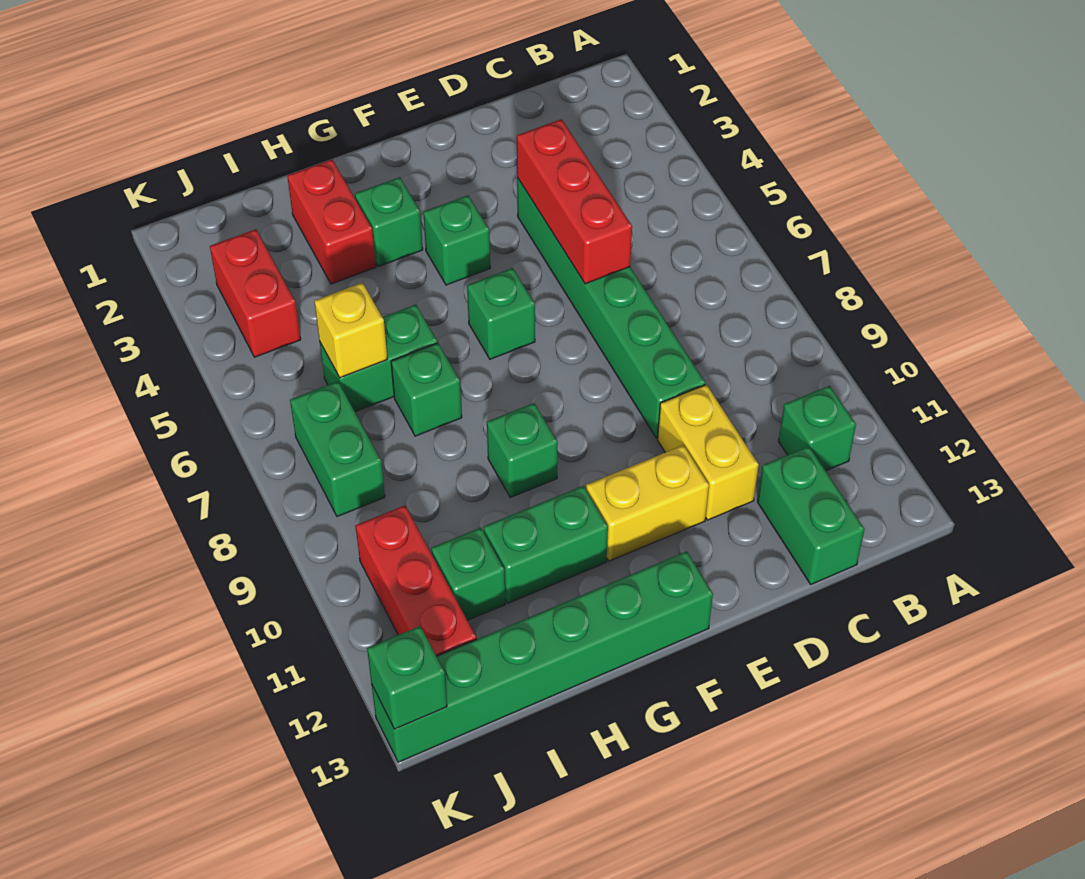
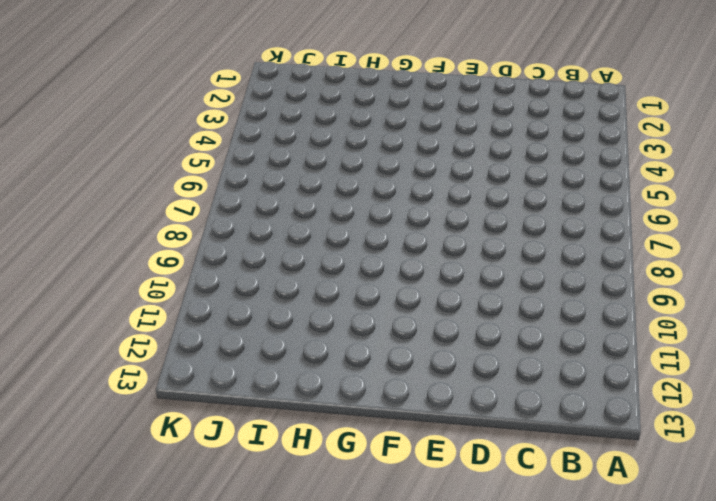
none -> green brick B11 level 1
none -> green brick C12:C13 level 1
none -> green brick D4:D9 level 1

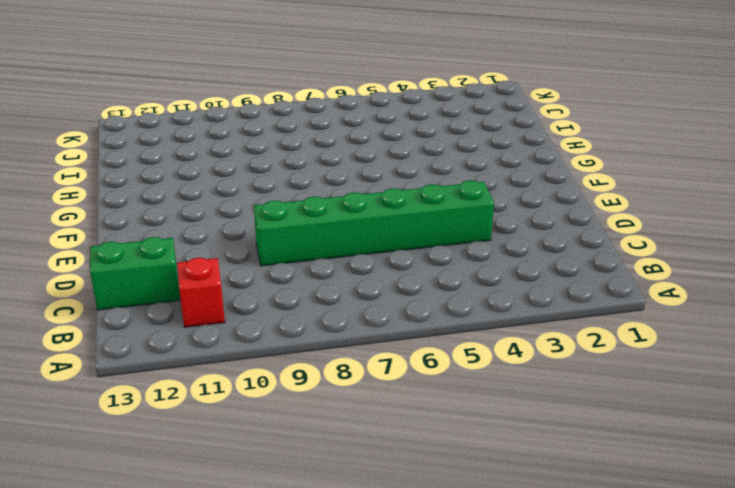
red brick B11 level 1 -> green brick B11 level 1
none -> yellow brick D10:D11 level 1
none -> yellow brick E11:F11 level 1
none -> green brick F4 level 1

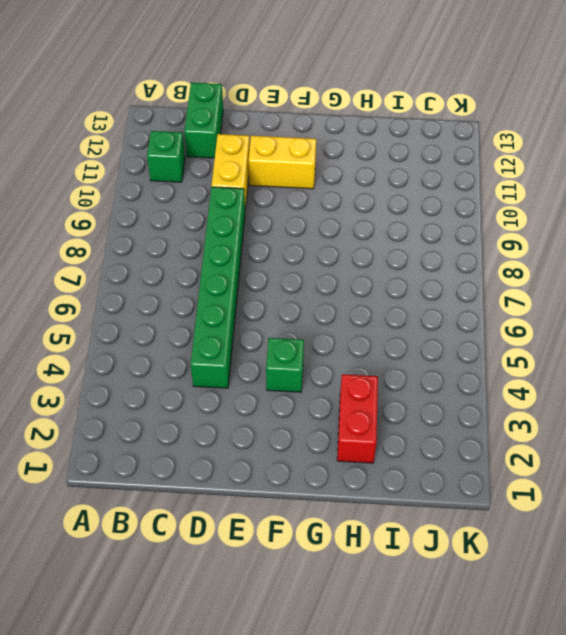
none -> green brick F6 level 1
none -> green brick F13:K13 level 1
none -> green brick G3 level 1

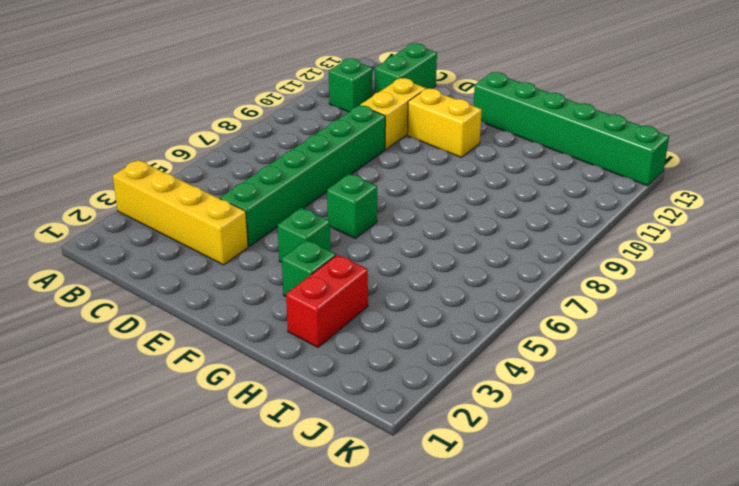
yellow brick A3:D3 level 1 -> none
none -> green brick G9 level 1
none -> green brick G11:H11 level 1
none -> green brick H6:I6 level 1

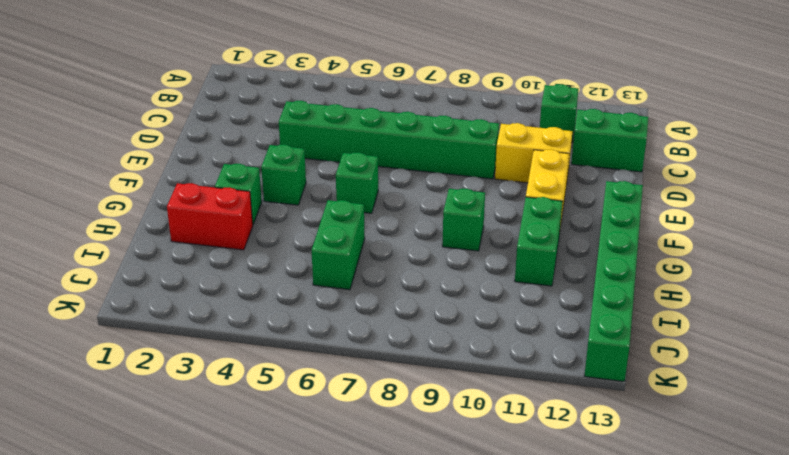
none -> green brick H7 level 1
none -> green brick I11 level 1
none -> red brick J3:J4 level 1

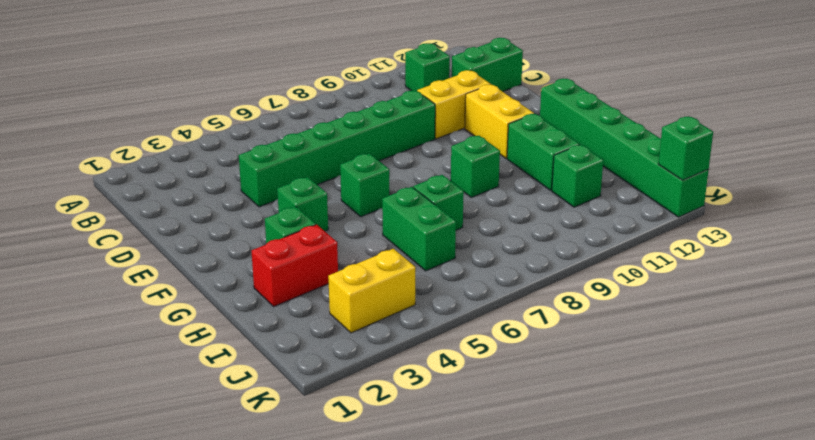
yellow brick J3:J4 level 1 -> red brick J3:J4 level 1
none -> green brick J7:J8 level 1
none -> red brick J10:J12 level 1
none -> red brick D4:D6 level 2

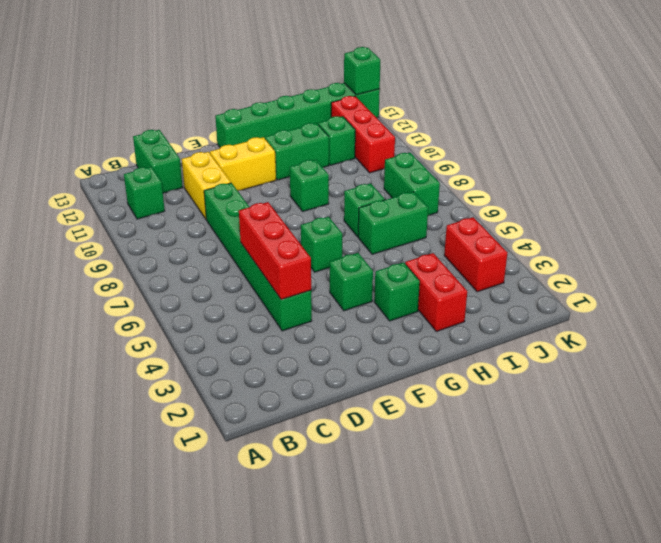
none -> yellow brick I6 level 2

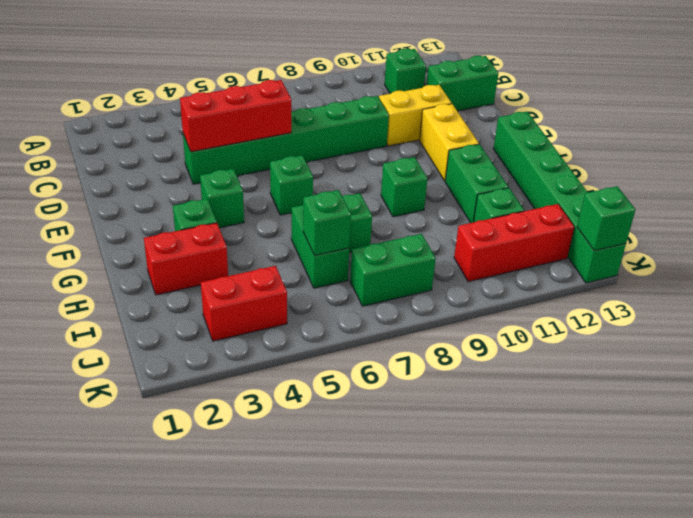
green brick I6 level 2 -> yellow brick I6 level 2

